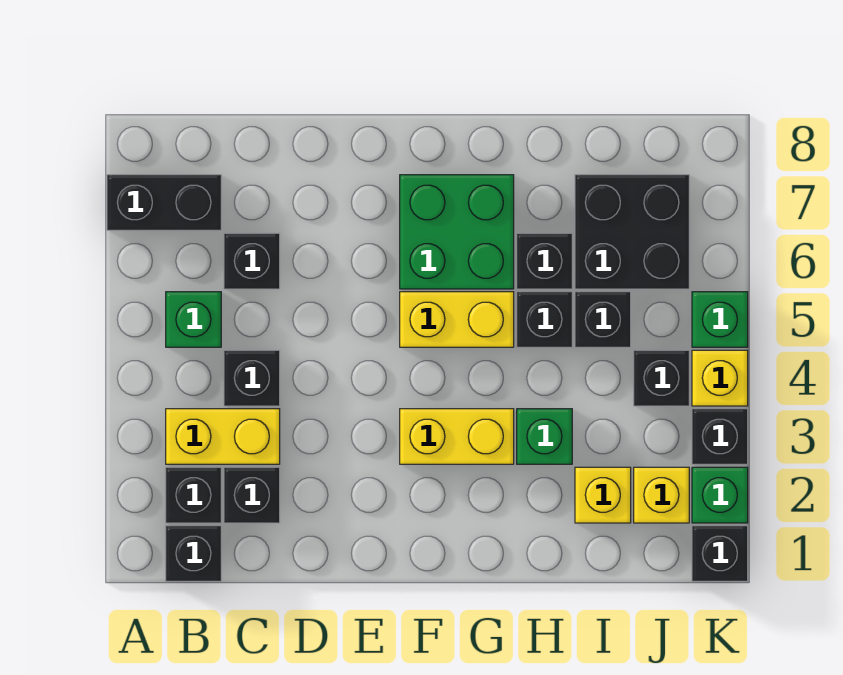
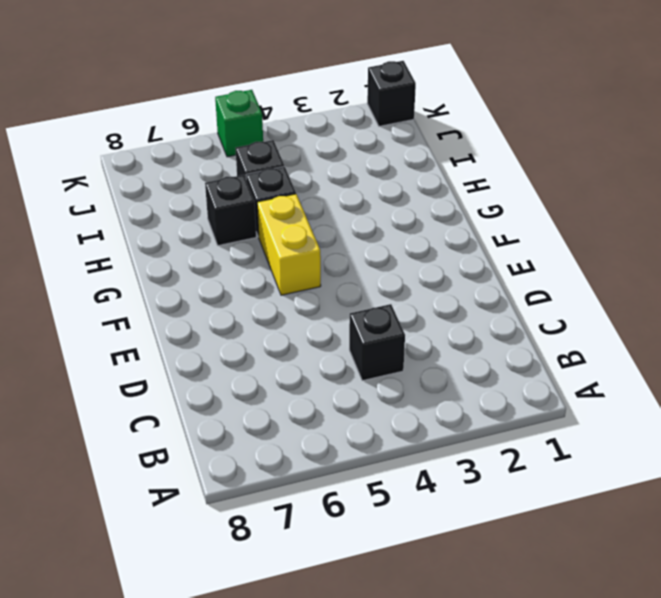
none -> black brick A7:B7 level 1
none -> black brick B1 level 1
none -> black brick B2 level 1

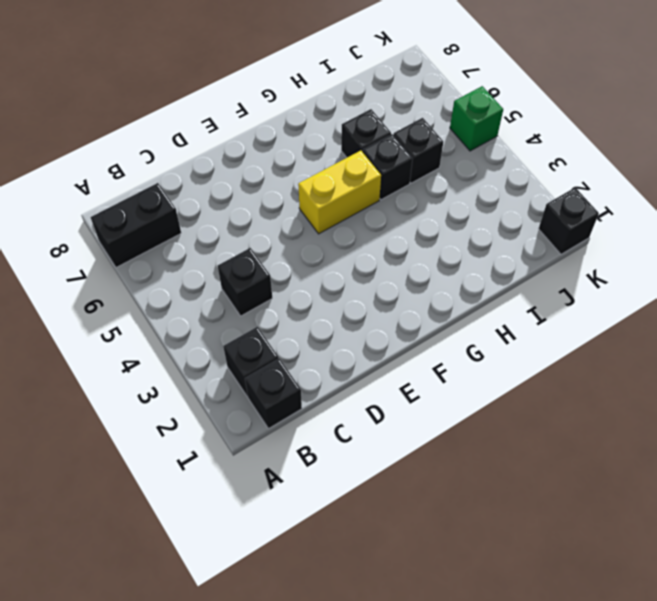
none -> yellow brick B3:C3 level 1
none -> green brick B5 level 1
none -> black brick C2 level 1

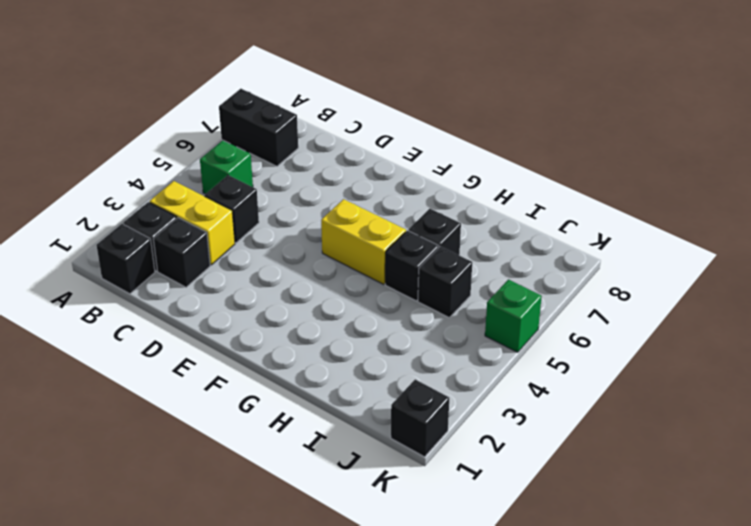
none -> black brick C6 level 1
none -> yellow brick F3:G3 level 1
none -> green brick F6:G7 level 1

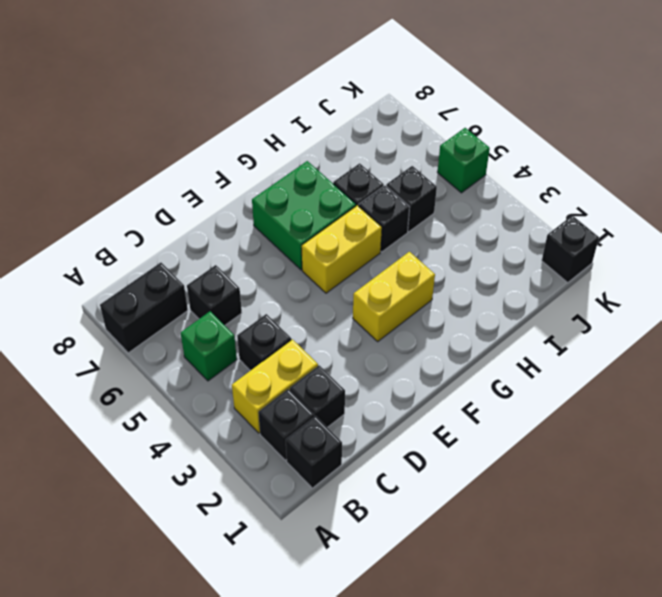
none -> green brick H3 level 1
none -> yellow brick I2 level 1
none -> black brick I6:J7 level 1

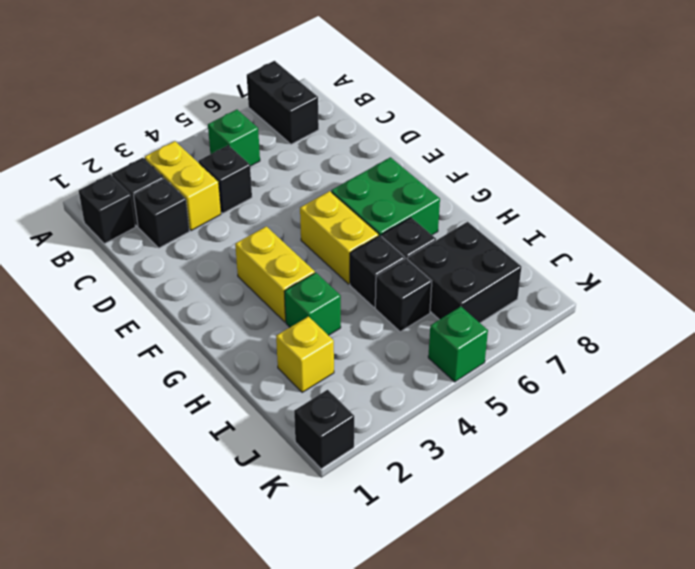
none -> black brick C6 level 1
none -> yellow brick J2 level 1
none -> black brick J4 level 1

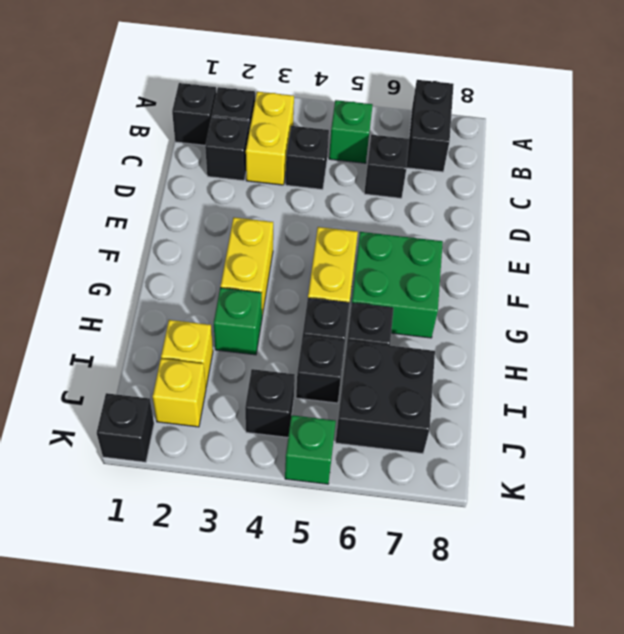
none -> green brick K2 level 1
none -> black brick K3 level 1
none -> yellow brick K4 level 1

